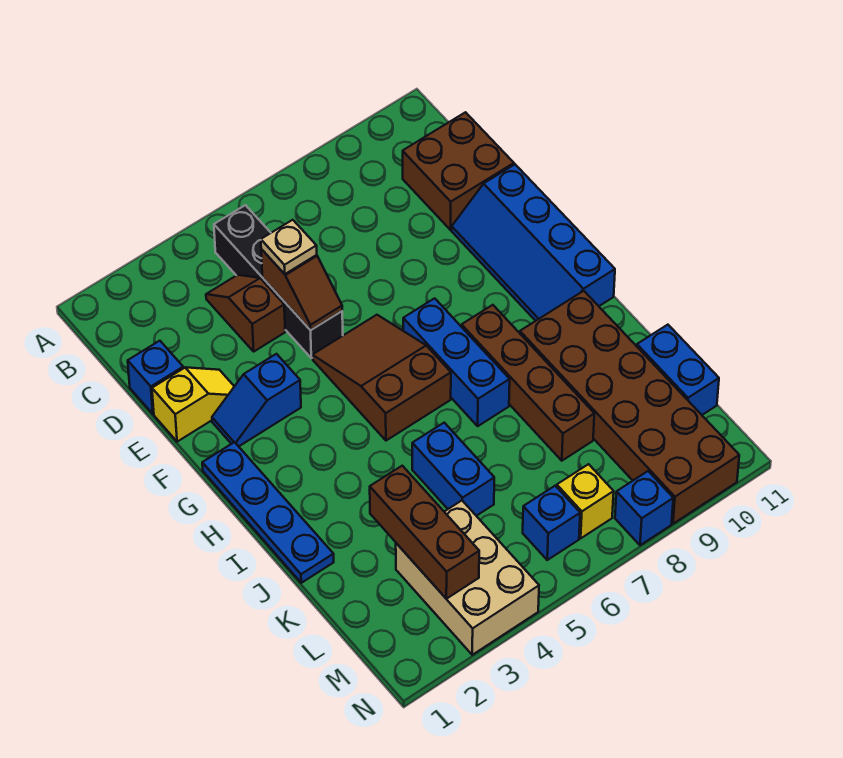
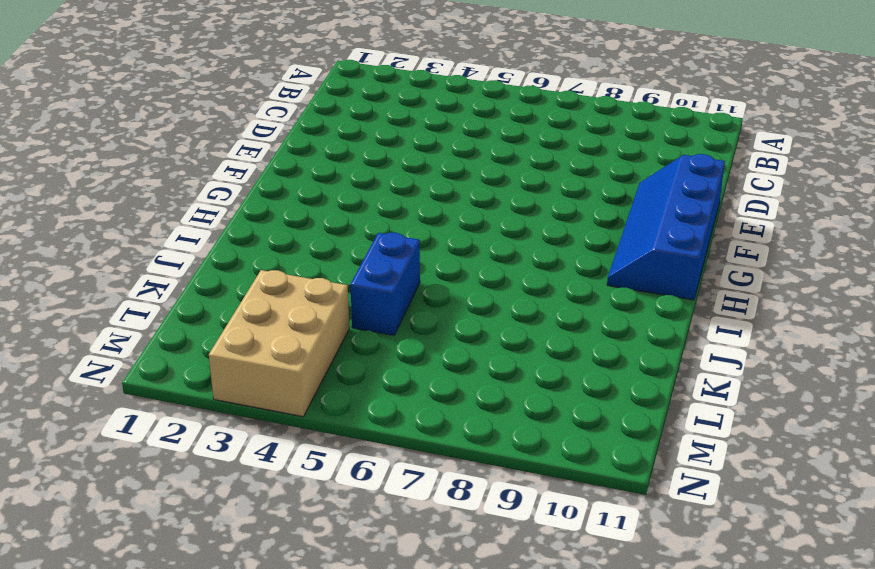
none -> black brick B5:E5 level 1
none -> brown slope C4:D4 level 1 top D
none -> brown brick C10:D11 level 1

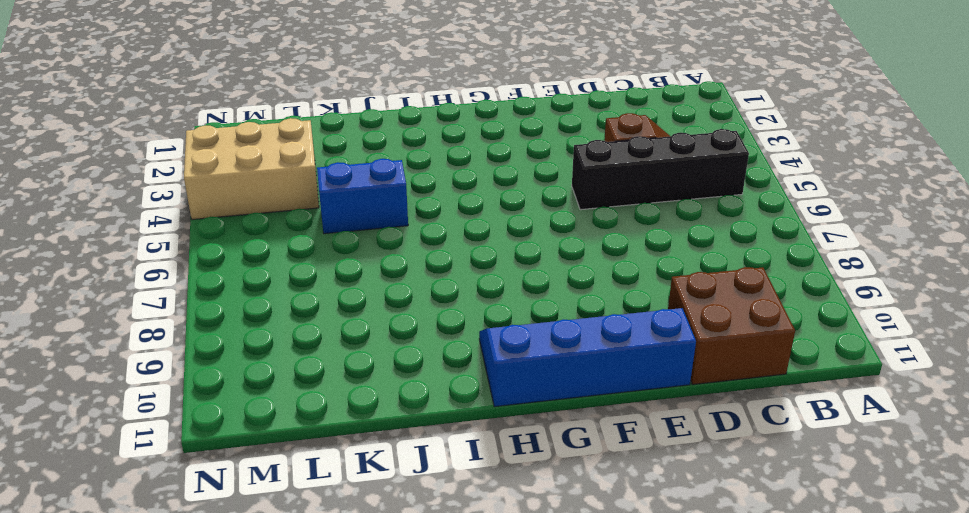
none -> blue brick D1 level 1
none -> yellow slope E1:E2 level 1 top 1
none -> blue slope F2:F3 level 1 top 3

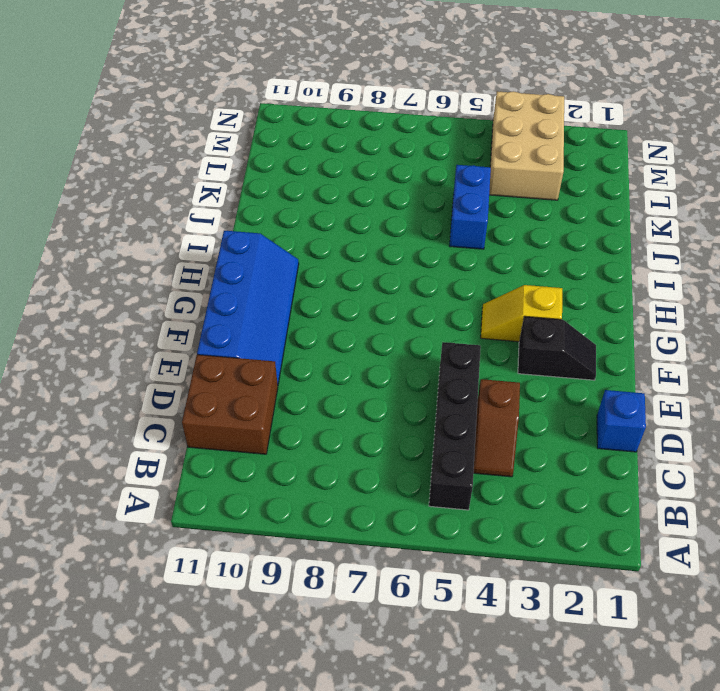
black slope F2:F3 level 1 top 3 -> blue slope F2:F3 level 1 top 3
yellow slope G3:G4 level 1 top 3 -> yellow slope E1:E2 level 1 top 1
none -> brown slope F5:H6 level 1 top H
none -> blue plate G1:J1 level 1
none -> blue brick G7:I7 level 1

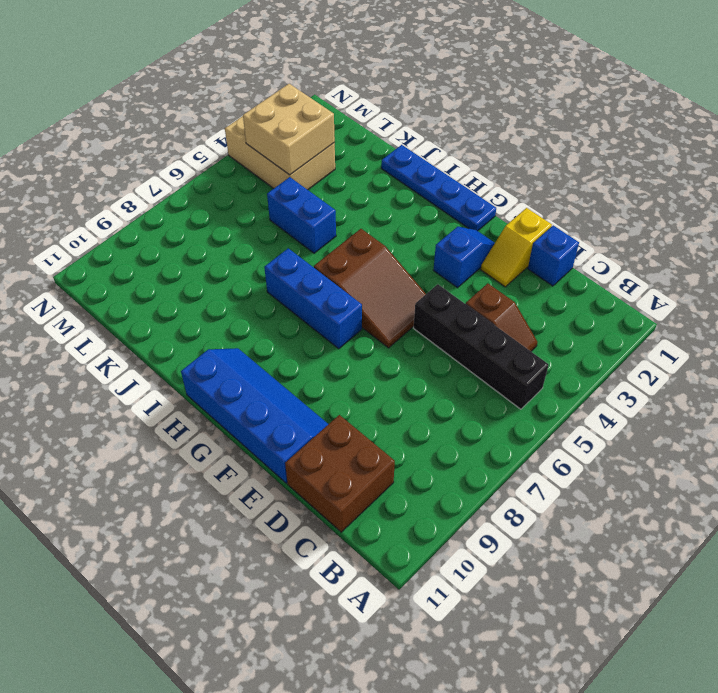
tan brick L3:M4 level 2 -> brown brick K3:M3 level 2
none -> brown brick H8:K8 level 1
none -> brown brick I9:N10 level 1
none -> blue brick K11:L11 level 1

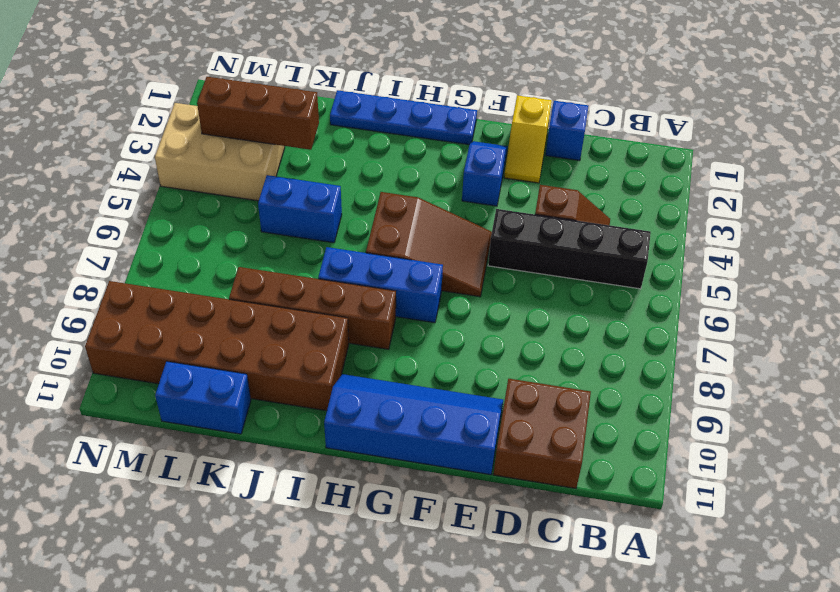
none -> blue brick M6 level 1
none -> yellow brick M7 level 1
none -> blue brick N8 level 1

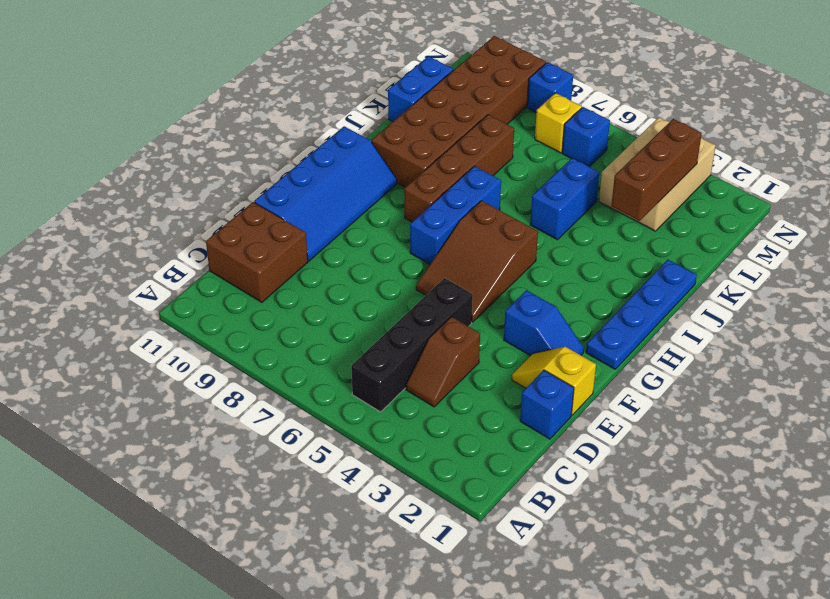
none -> brown slope D5:E5 level 2 top D
none -> tan plate D5 level 3

